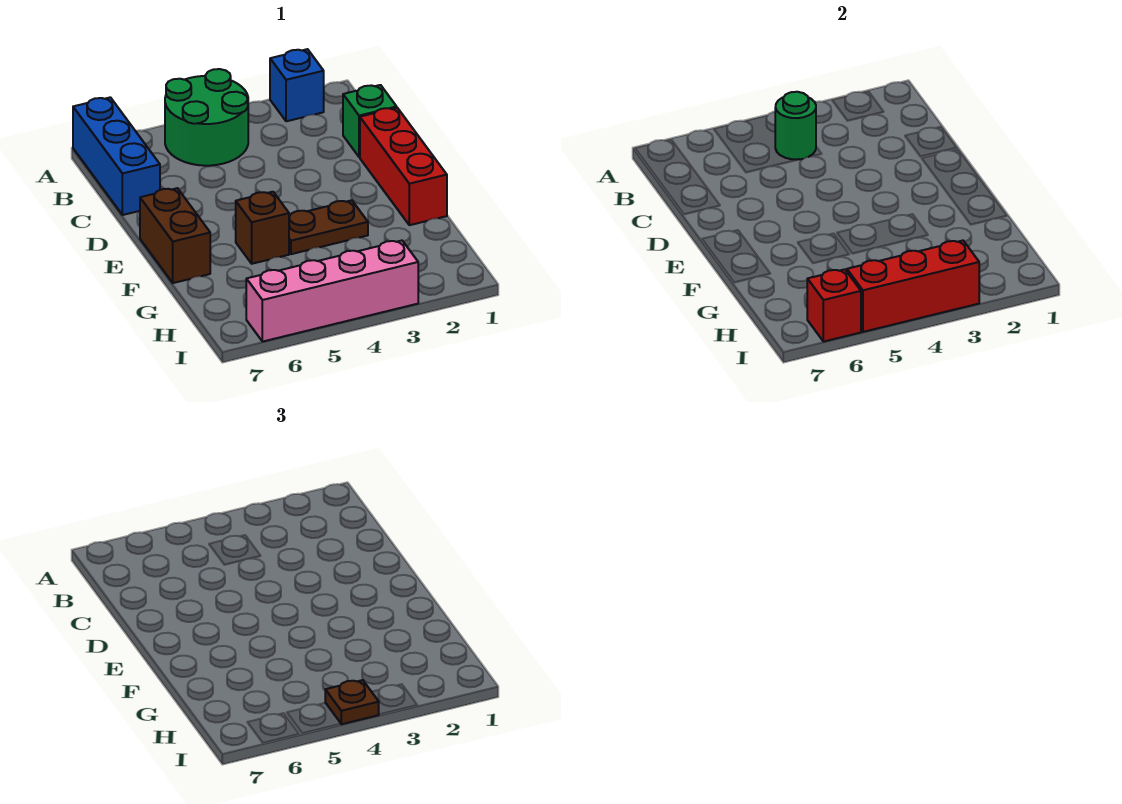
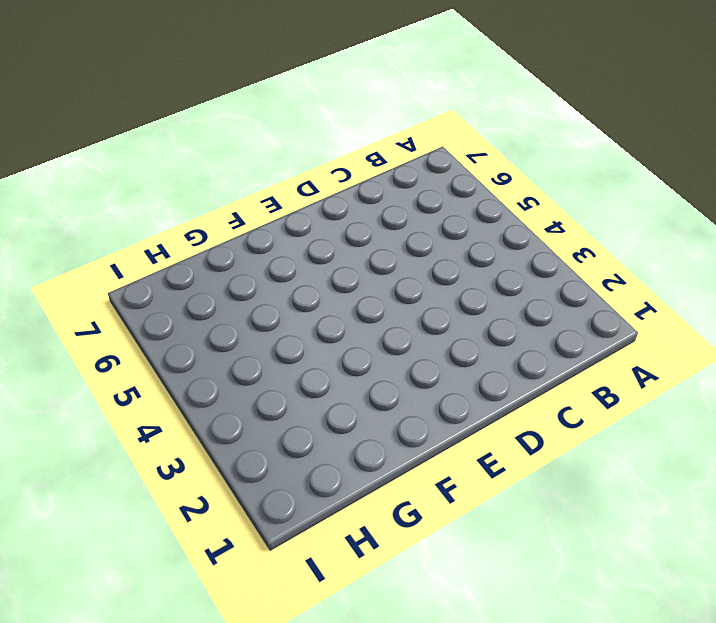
none -> blue brick A2 level 1
none -> green round brick A4:B5 level 1
none -> blue brick A7:C7 level 1

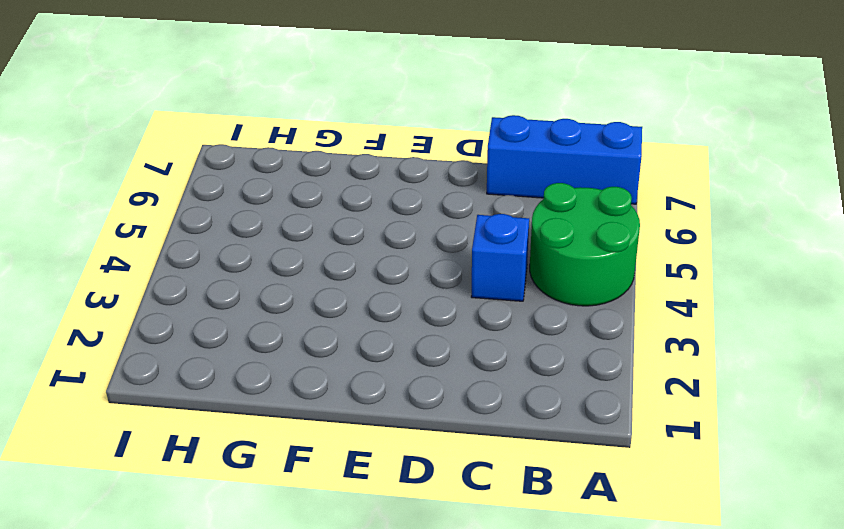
blue brick C4 level 1 -> blue brick A2 level 1
none -> green brick C1 level 1
none -> red brick D1:F1 level 1
none -> brown brick E7:F7 level 1

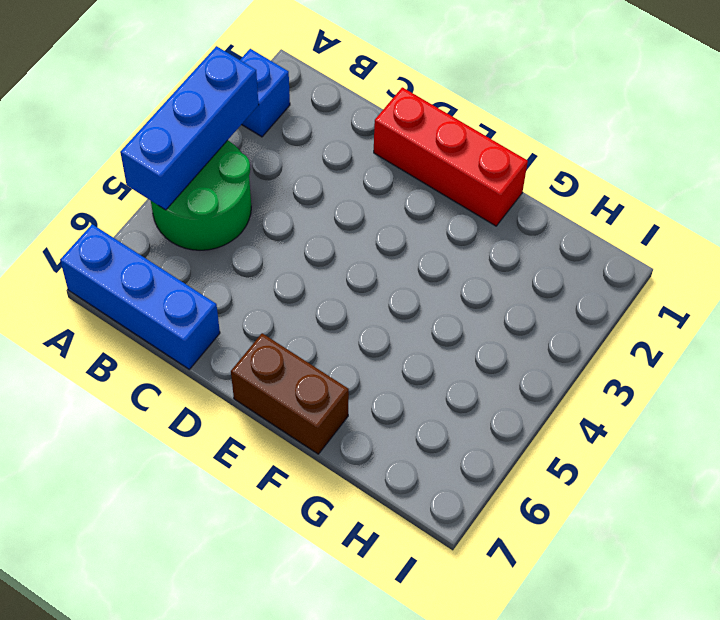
blue brick A3:A5 level 2 -> none
none -> green brick C1 level 1
none -> brown plate F3:F4 level 1
none -> brown brick F5 level 1

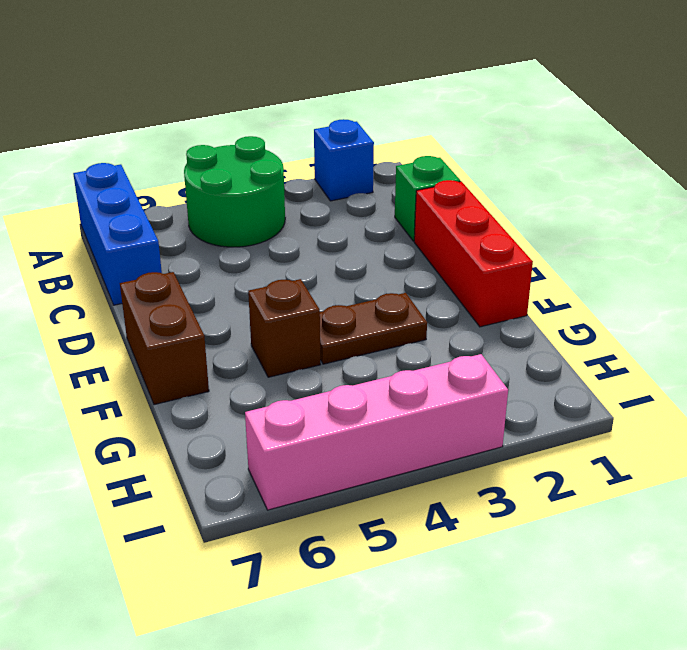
none -> green round brick B4 level 2
none -> red brick I3:I5 level 2
none -> red brick I6 level 2

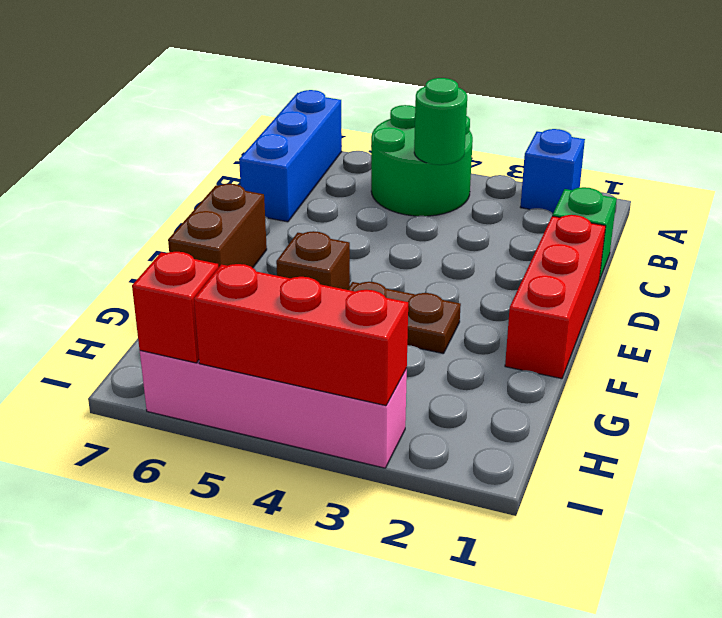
none -> brown plate I4 level 3

